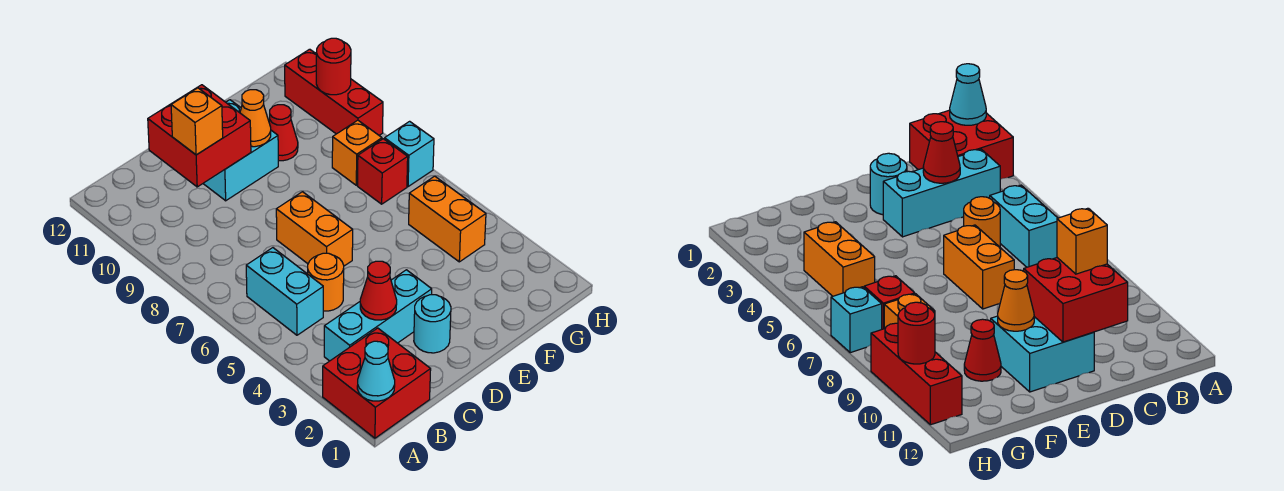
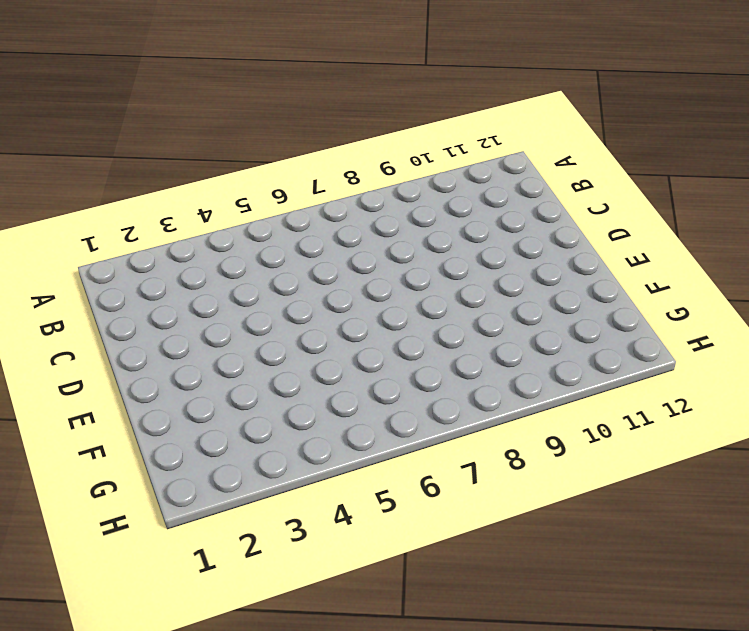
none -> red brick A1:B2 level 1
none -> cyan brick B3:D3 level 1
none -> cyan brick B5:B6 level 1

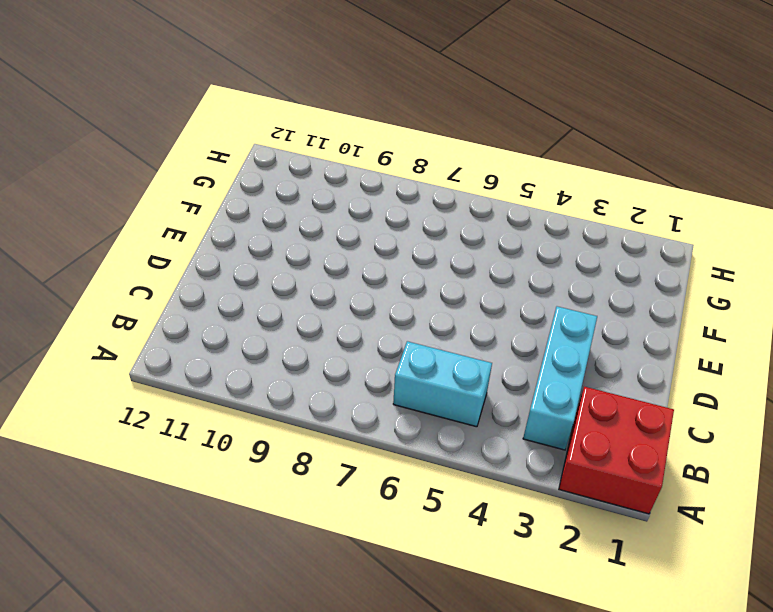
none -> orange round brick C5 level 1
none -> cyan round brick D2 level 1
none -> orange brick D6:D7 level 1

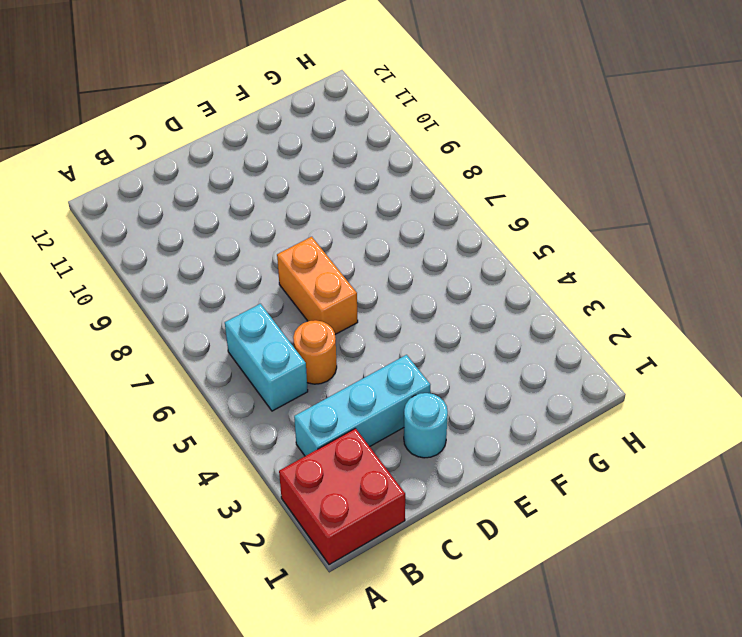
none -> cyan brick D10:E11 level 1
none -> red cone F10 level 1
none -> orange brick G4:G5 level 1

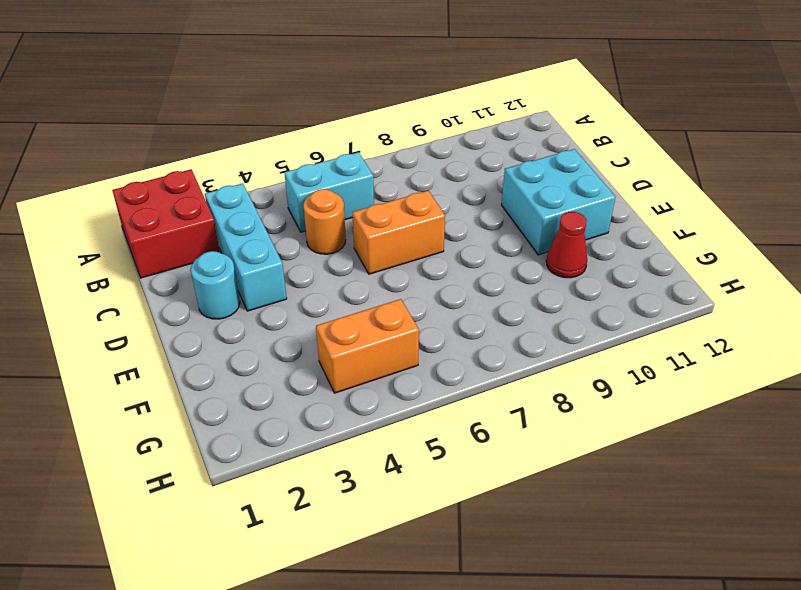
none -> red brick G7 level 1
none -> orange brick G8 level 1
none -> cyan brick H7 level 1

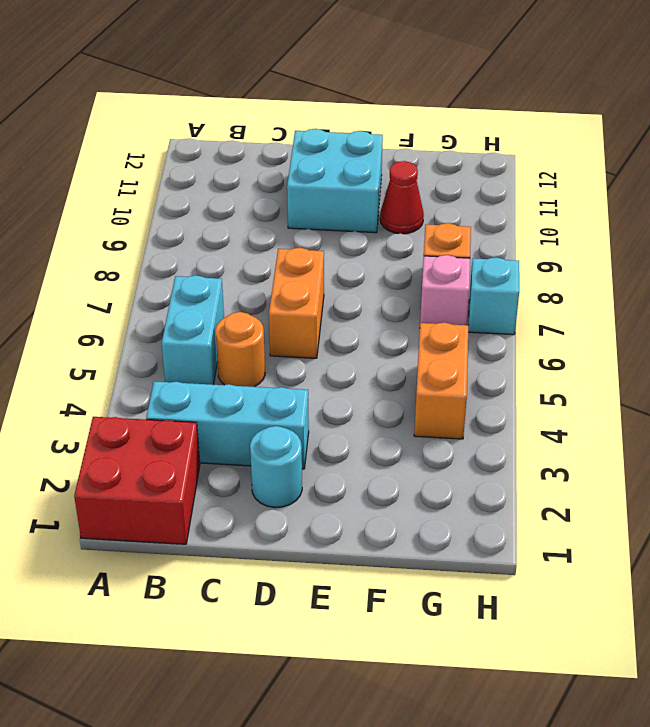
pink brick G7 level 1 -> red brick G7 level 1
none -> red brick H9:H11 level 1
none -> cyan cone A1 level 2
none -> red cone C3 level 2

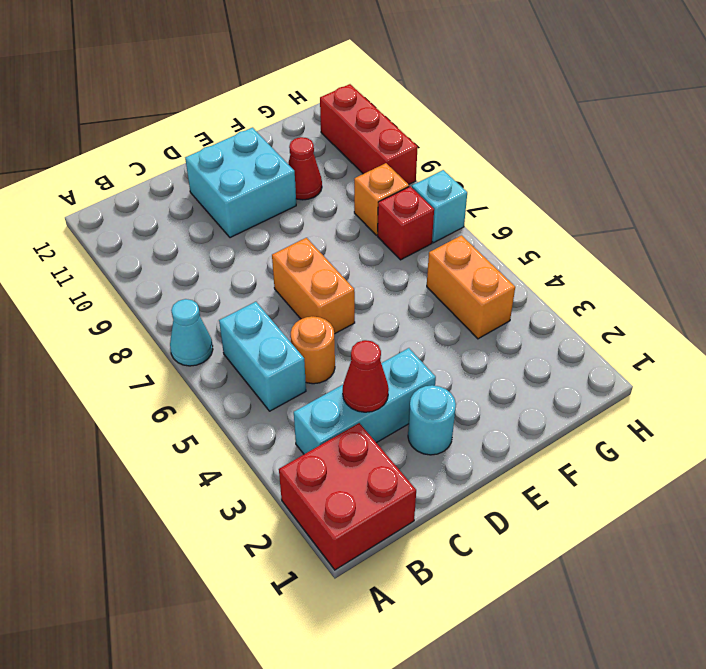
cyan cone A7 level 1 -> cyan cone A1 level 2
none -> red brick C10:D11 level 2
none -> orange cone E10 level 2
none -> red round brick H10 level 2

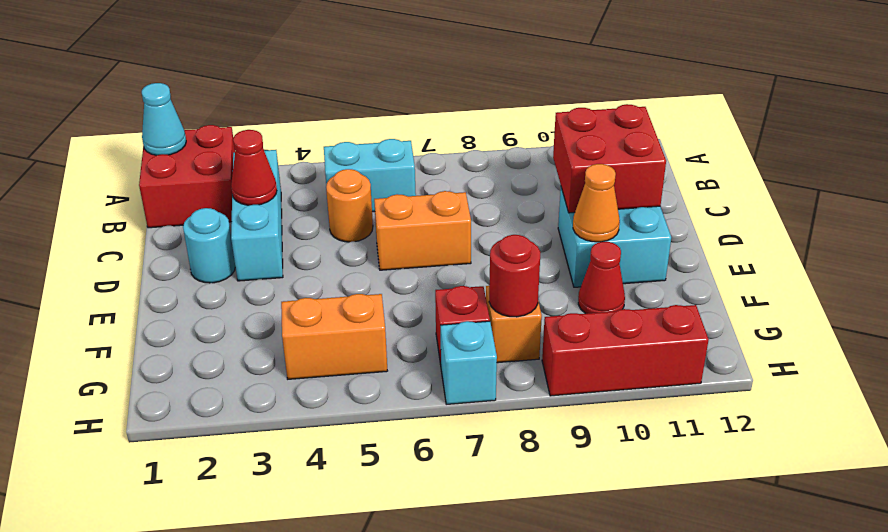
red round brick G8 level 2 -> red round brick H10 level 2
none -> orange brick C10 level 3

